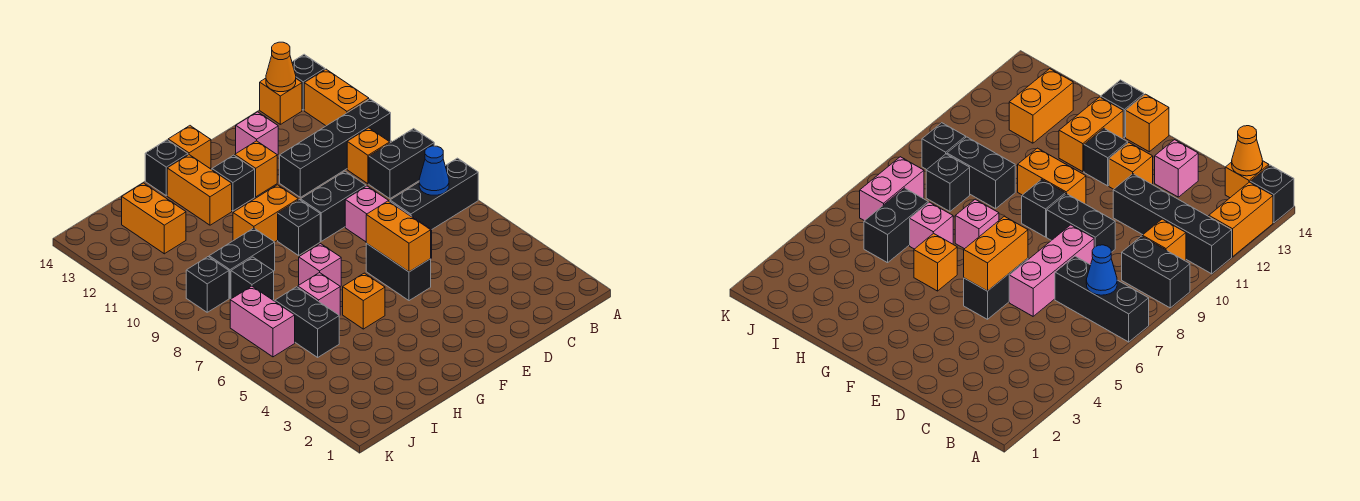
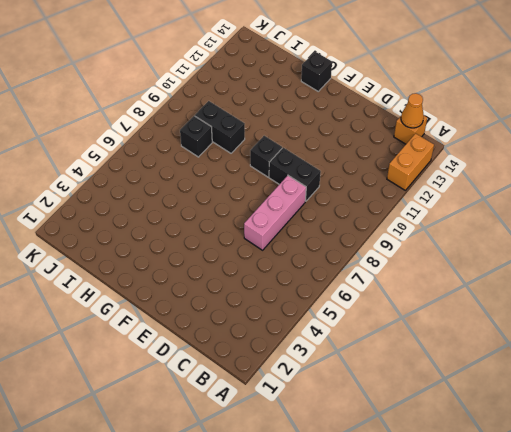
none -> black brick A7:C7 level 1
none -> black brick A9:B9 level 1
none -> black brick A11:D11 level 1
none -> black brick A14 level 1

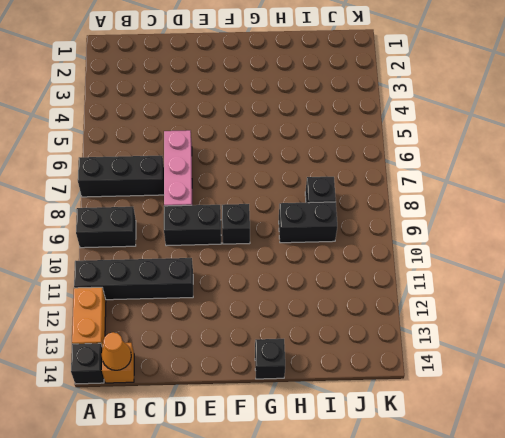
none -> orange brick B10 level 1
none -> pink brick D13 level 1
none -> black brick E5:E6 level 1
none -> orange brick E12 level 1

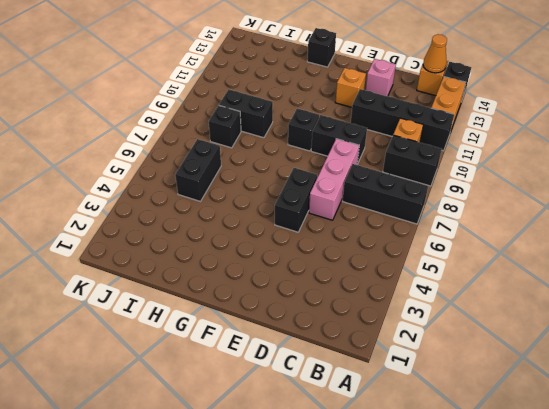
none -> orange brick F10:G10 level 1
none -> black brick F12 level 1
none -> orange brick F14 level 1
none -> orange brick G5 level 1

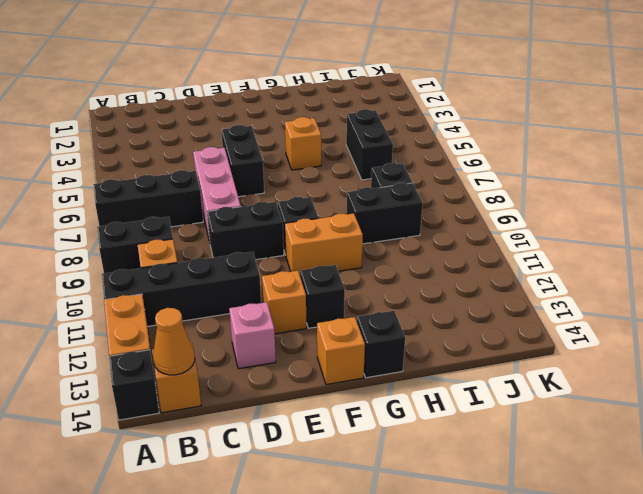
none -> pink brick G7 level 1
none -> orange brick G12:G13 level 1
none -> pink brick H6 level 1
none -> orange brick I12:I13 level 1

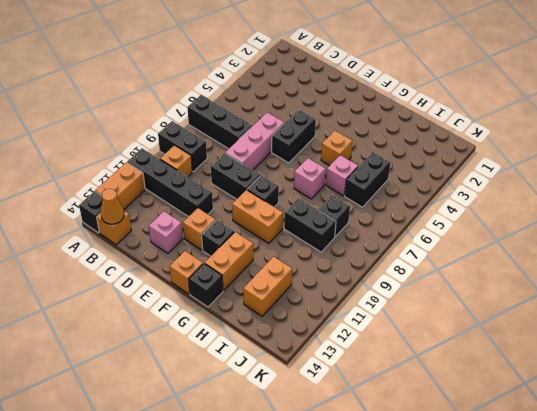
none -> pink brick J6:J7 level 1
none -> black brick J9 level 1
none -> blue cone B7 level 2
none -> orange brick E5:E6 level 2

